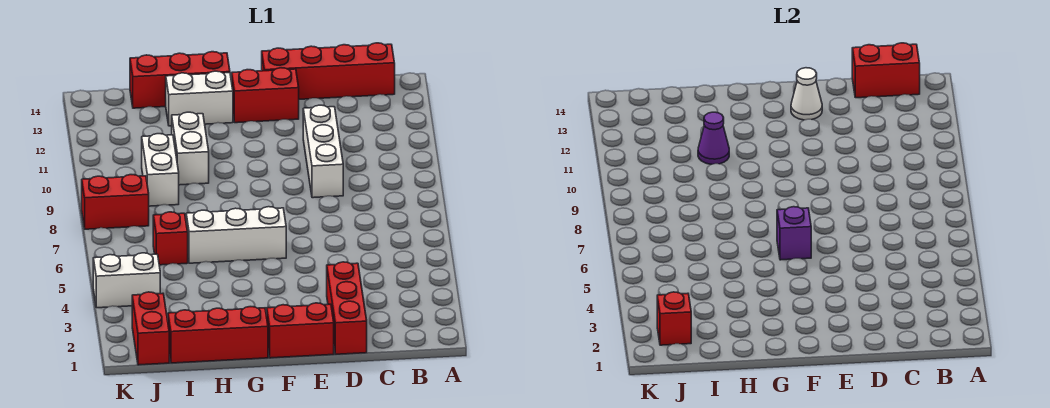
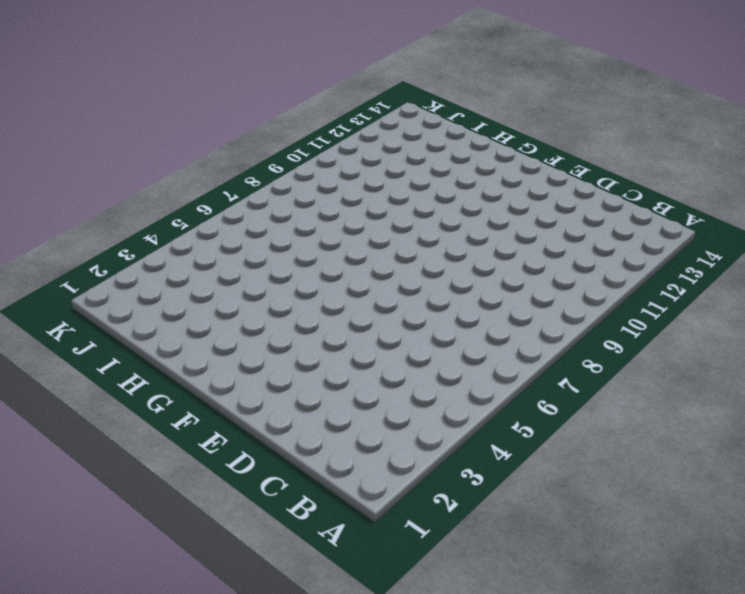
none -> red brick B14:E14 level 1
none -> red brick D1:D3 level 1
none -> white brick D9:D11 level 1

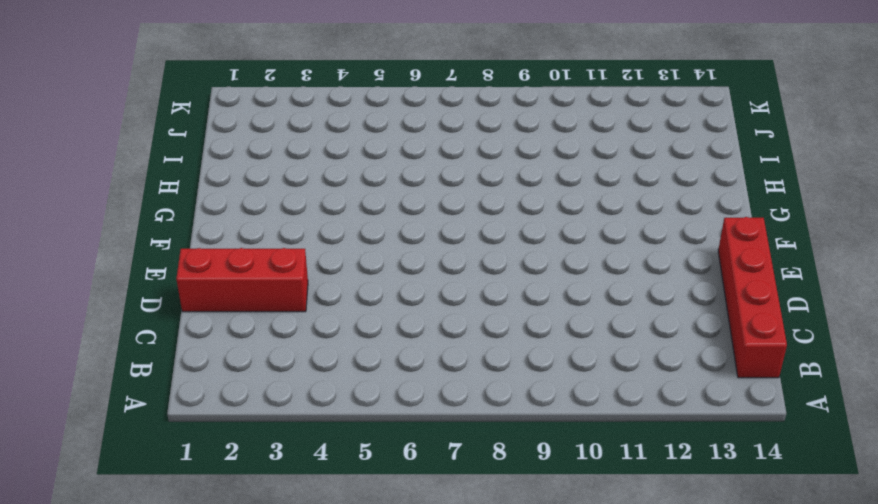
none -> white brick D9:D11 level 1
none -> red brick E1:F1 level 1
none -> red brick E13:F13 level 1

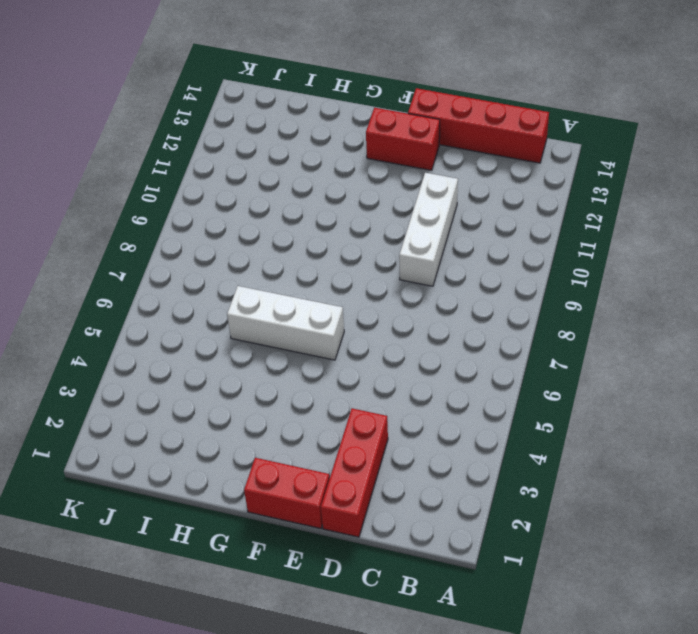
none -> red brick G1:I1 level 1
none -> white brick G13:H13 level 1
none -> red brick G14:I14 level 1

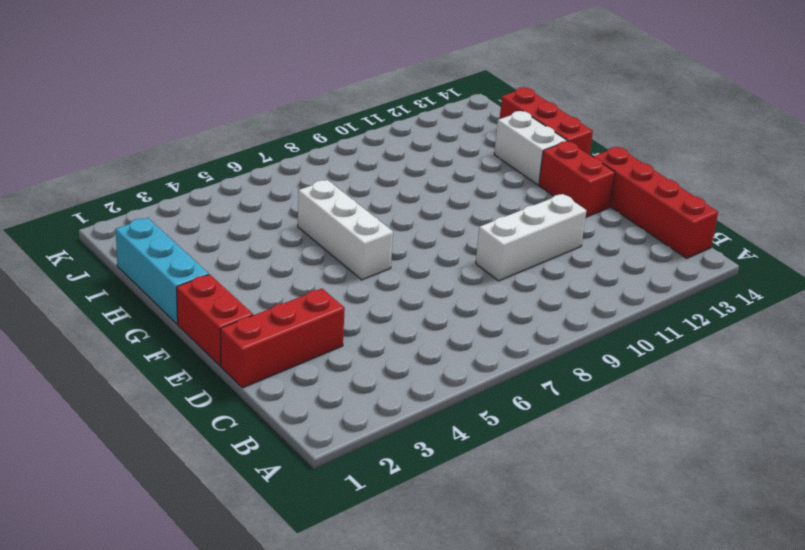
cyan brick G1:I1 level 1 -> red brick G1:I1 level 1
none -> white brick H10:H11 level 1
none -> red brick I6 level 1
none -> white brick I9:I10 level 1

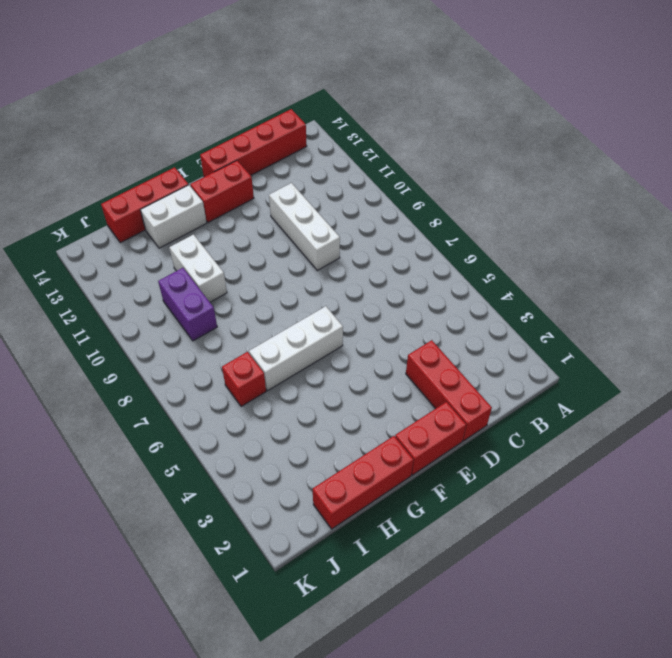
purple brick I9:I10 level 1 -> white brick I9:I10 level 1
none -> red brick J1:J2 level 1
none -> white brick J4:K4 level 1
none -> red brick J8:K8 level 1

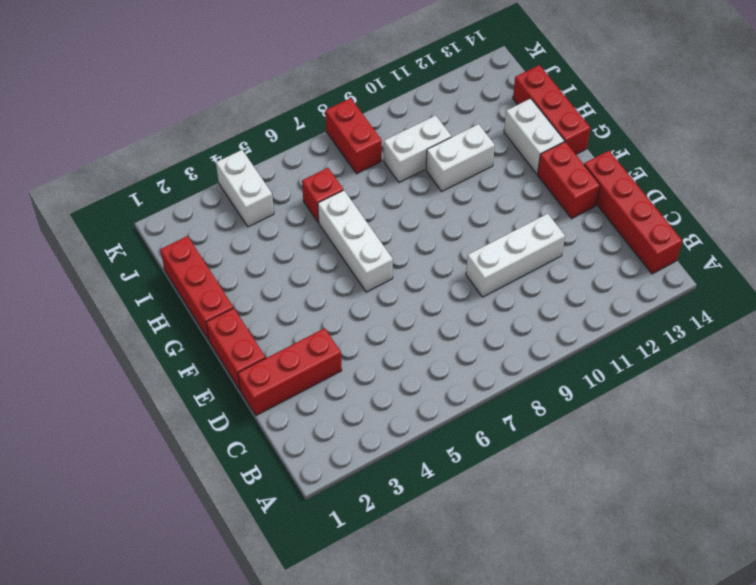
none -> red brick J1:J2 level 1
none -> red brick B14:C14 level 2
none -> white cone E13 level 2

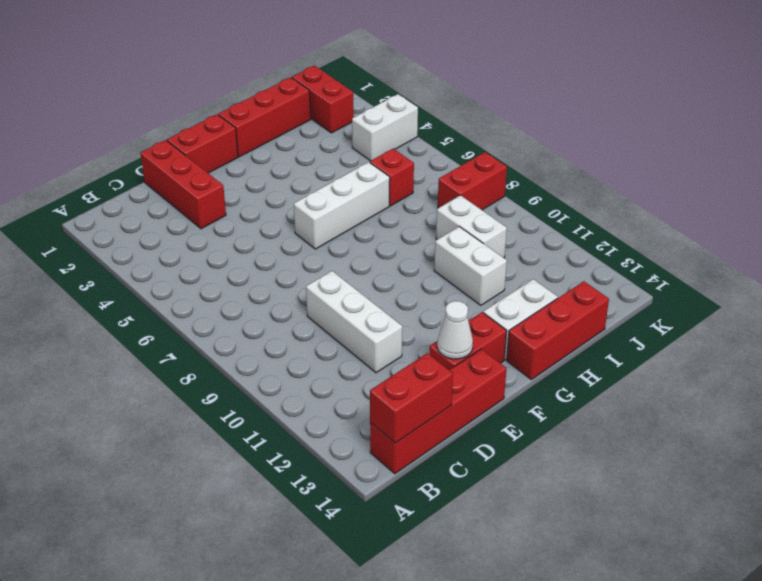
none -> purple brick F6 level 2
none -> purple cone H11 level 2
none -> red brick J2 level 2

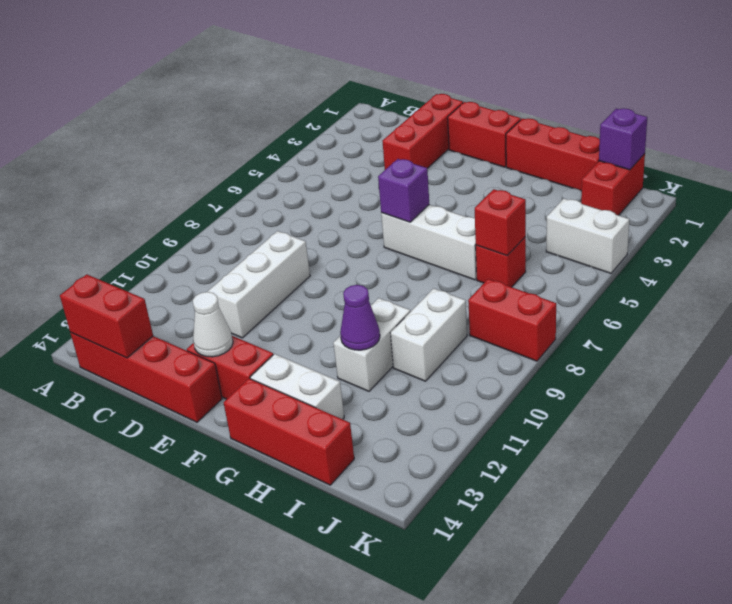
red brick I6 level 2 -> red brick J2 level 2
purple brick J1 level 2 -> none

